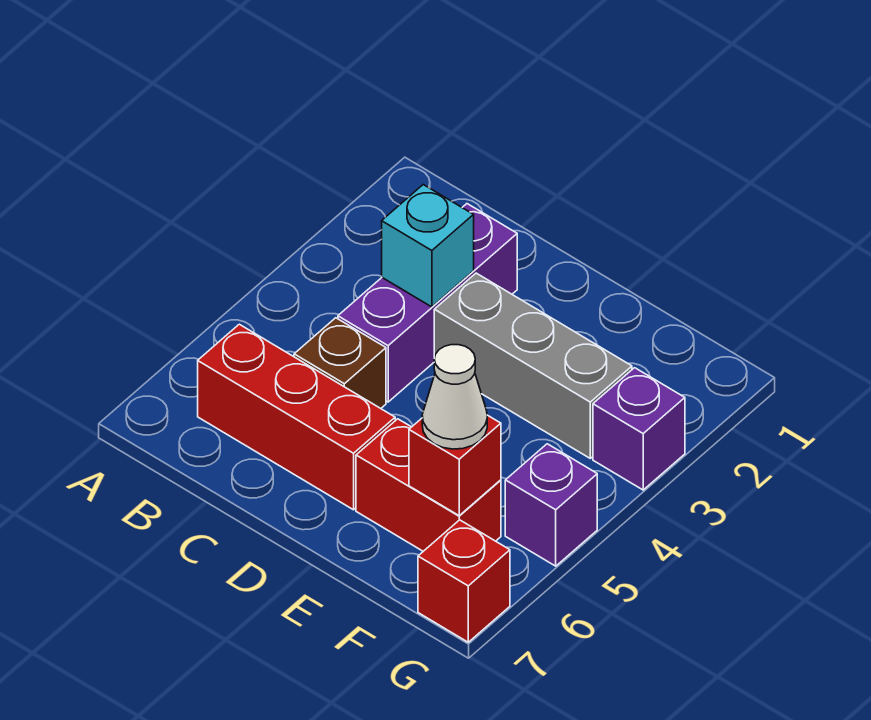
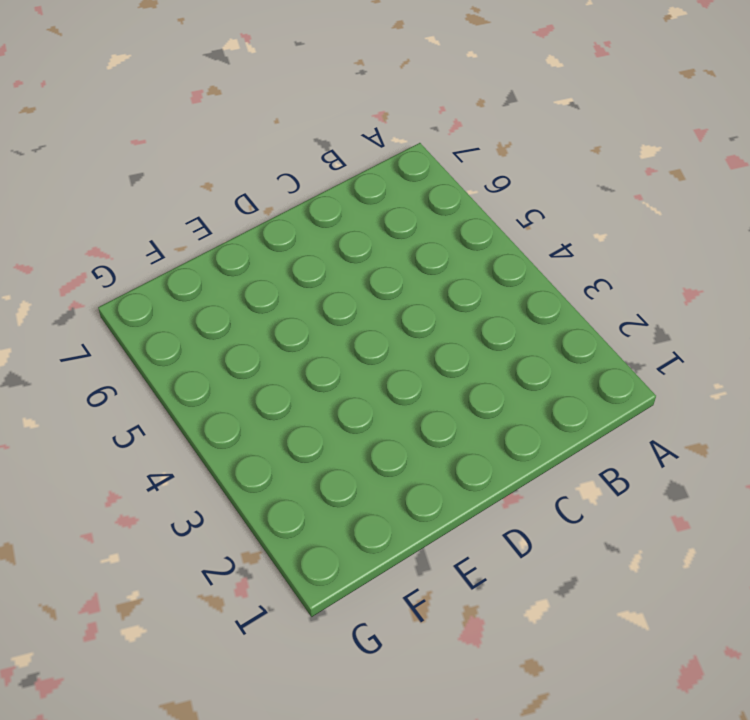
none -> red brick B6:D6 level 1
none -> purple brick C2:C4 level 1

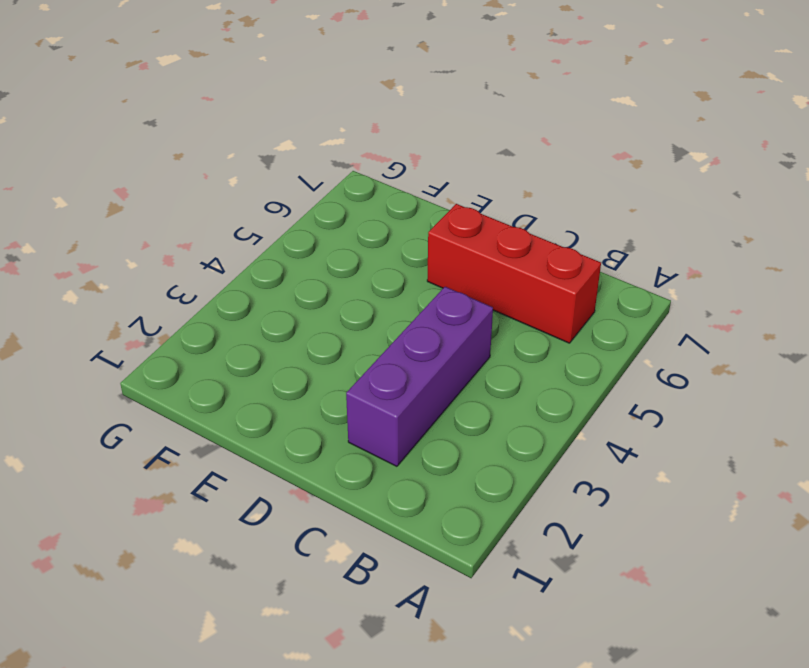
none -> brown brick C5 level 1
none -> grey brick D3:F3 level 1

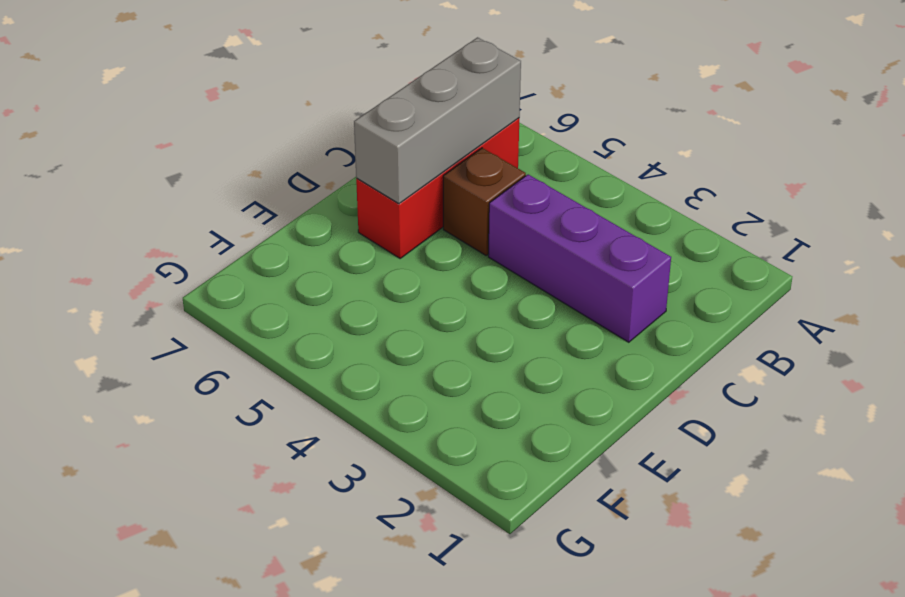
grey brick B6:D6 level 2 -> grey brick D3:F3 level 1
none -> red brick E6:F6 level 1
none -> purple brick G3 level 1

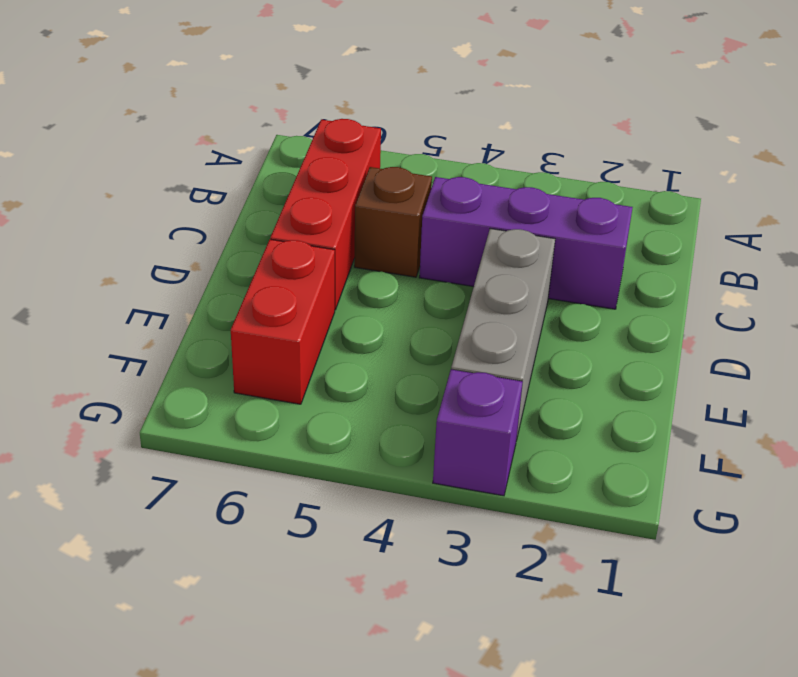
none -> purple brick G5 level 1
none -> red brick G7 level 1

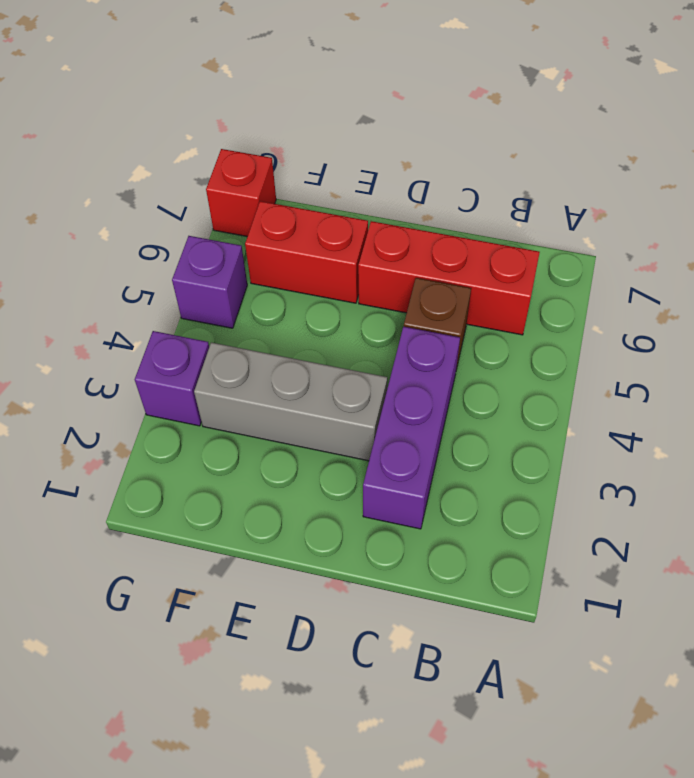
none -> cyan brick C3 level 2
none -> red brick F6 level 2

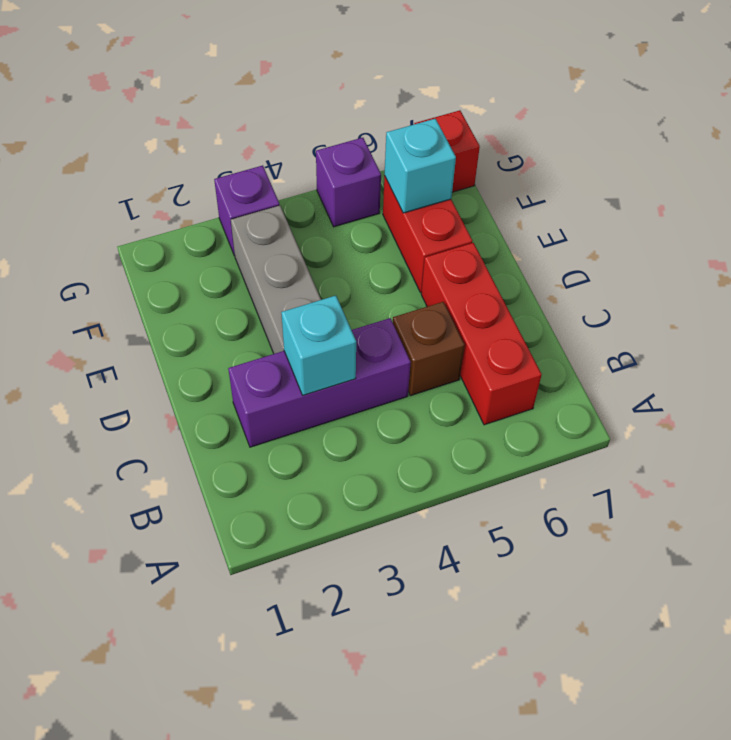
cyan brick F6 level 2 -> red brick F6 level 2
none -> white cone F6 level 3

